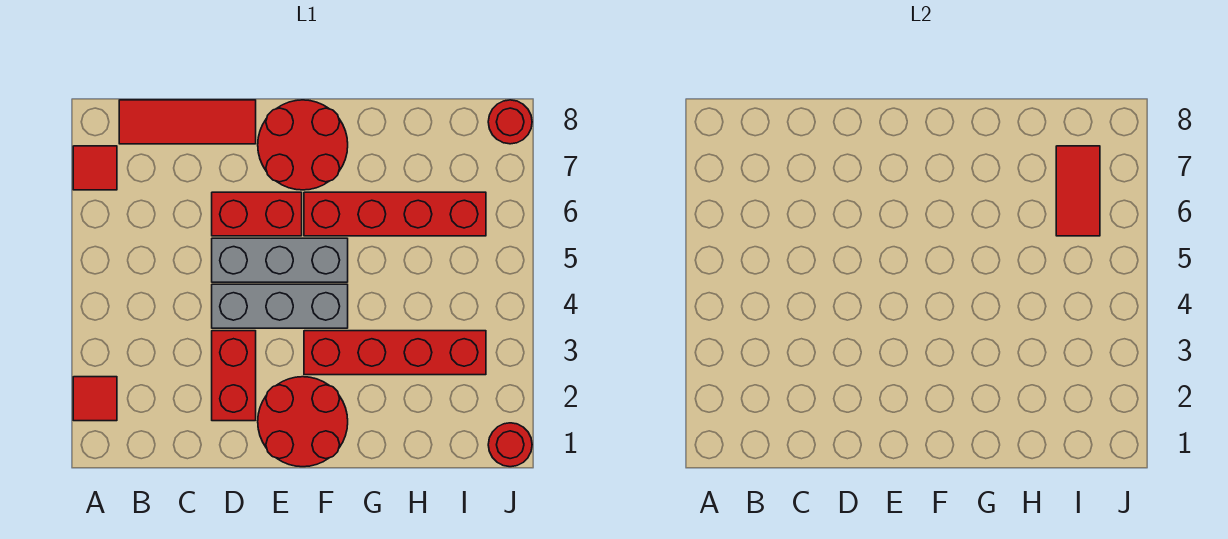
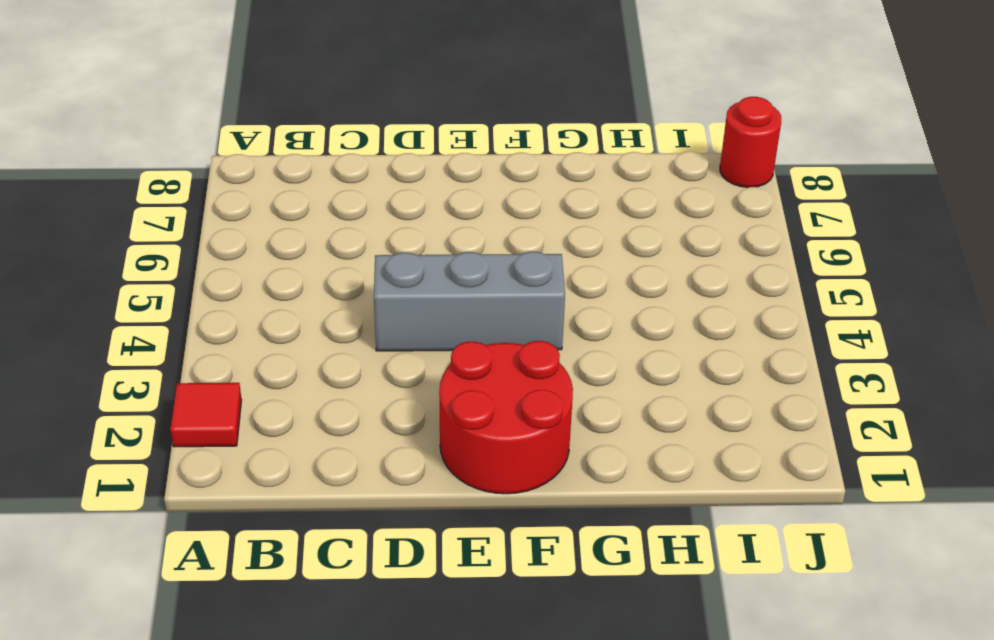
none -> red tile A7 level 1
none -> red tile B8:D8 level 1
none -> red brick D2:D3 level 1

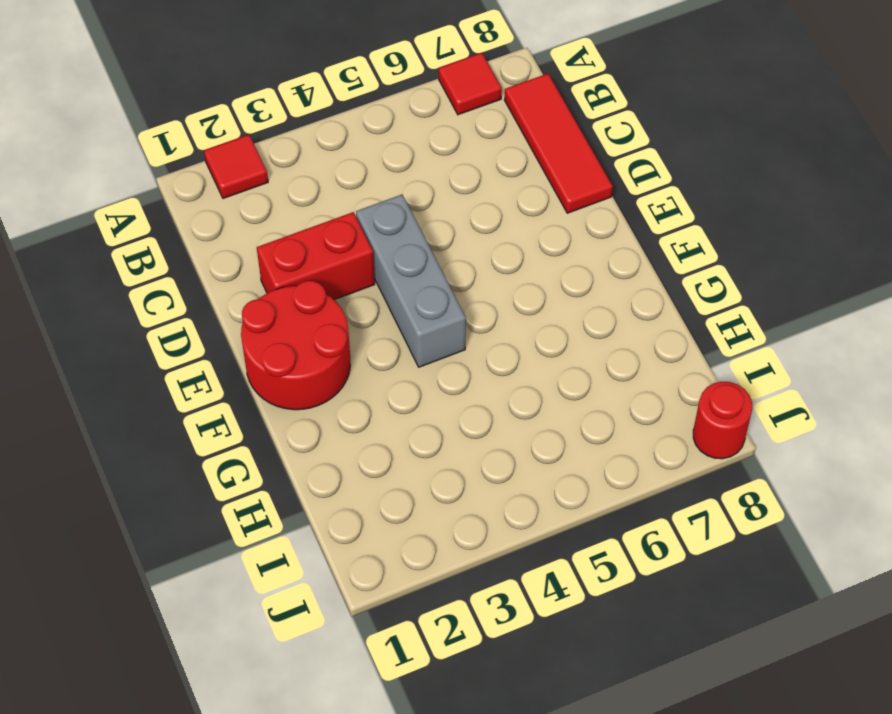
none -> grey brick D5:F5 level 1
none -> red brick D6:E6 level 1
none -> red round brick E7:F8 level 1

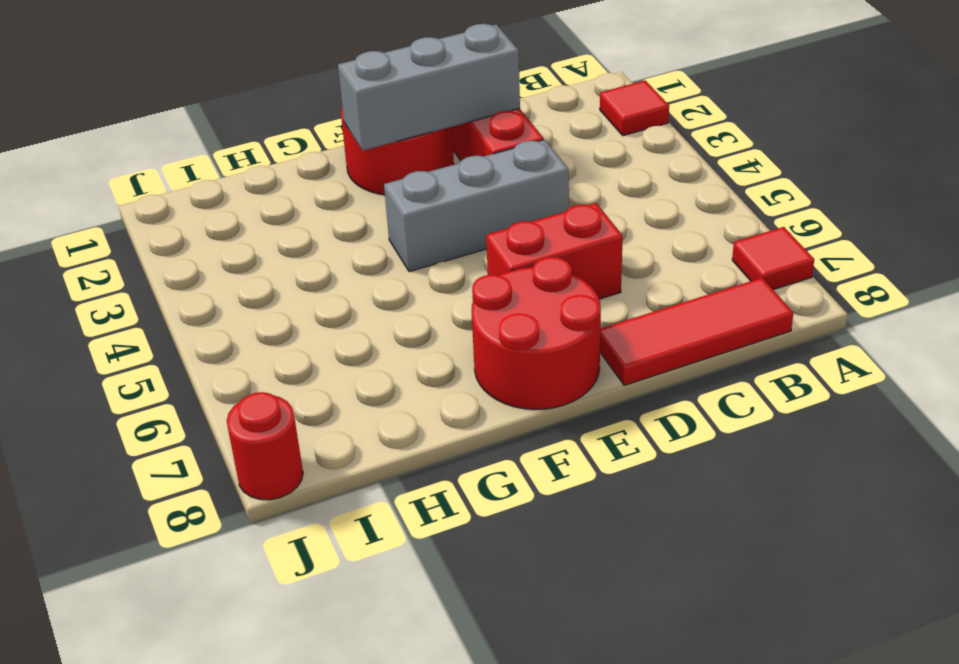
grey brick D2:F2 level 2 -> grey brick D5:F5 level 1
none -> red brick F3:I3 level 1
none -> red brick F6:I6 level 1
none -> red round brick J1 level 1

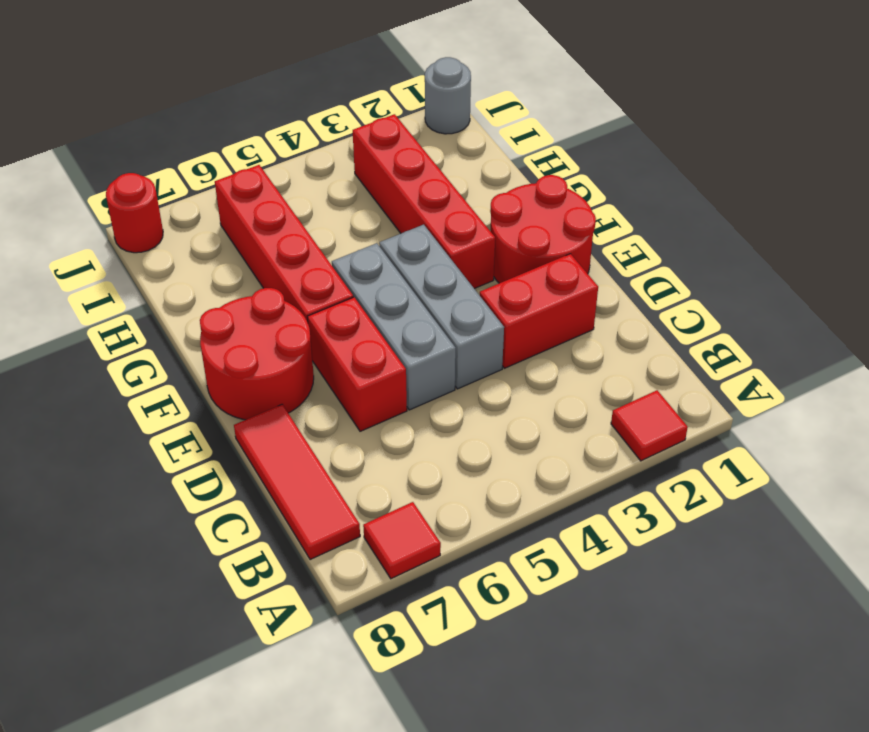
grey round brick J1 level 1 -> red round brick J1 level 1
none -> red tile I6:I7 level 2

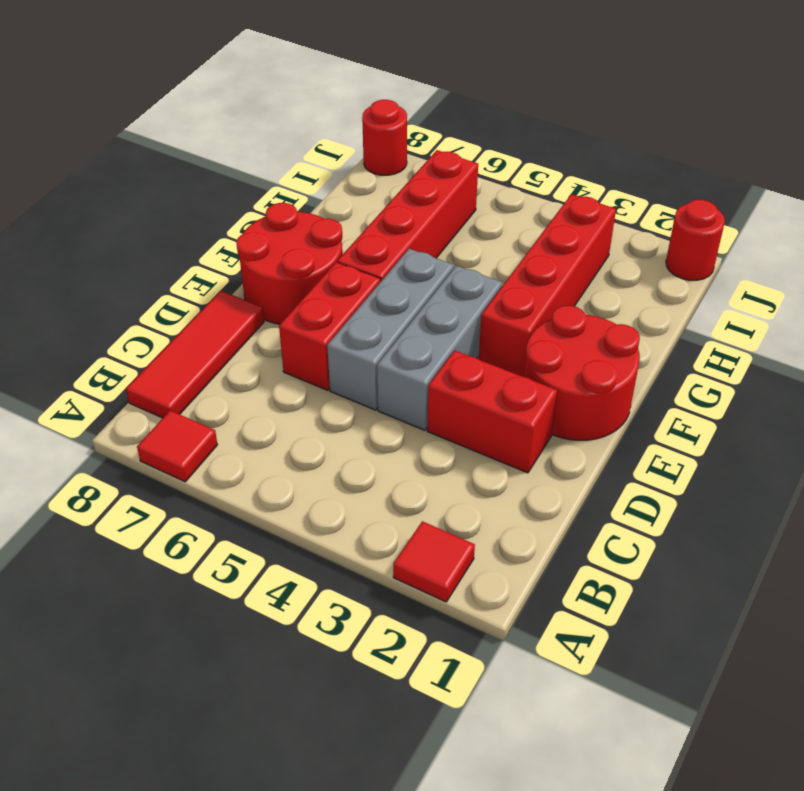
none -> red tile I6:I7 level 2

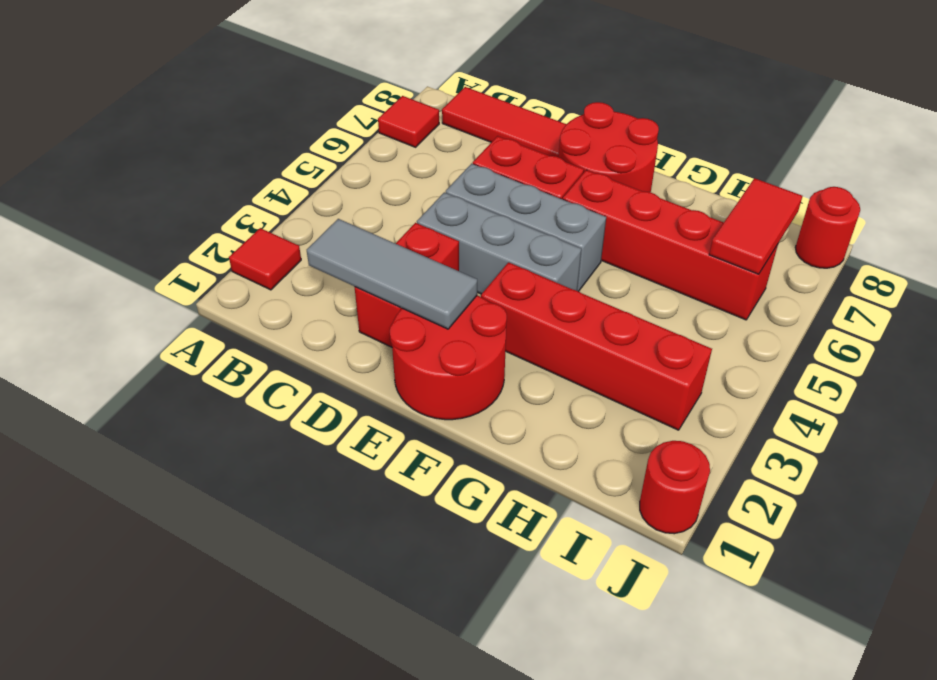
grey tile C2:E2 level 2 -> none

